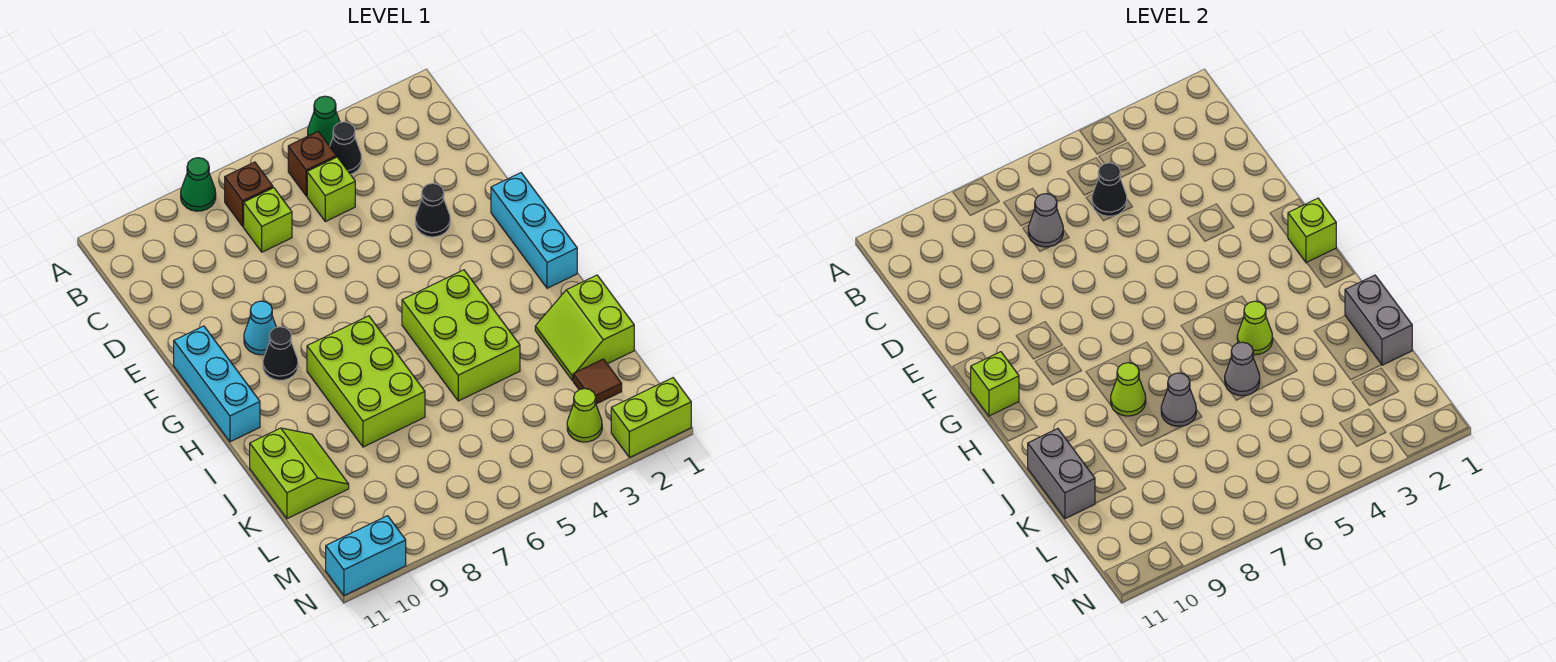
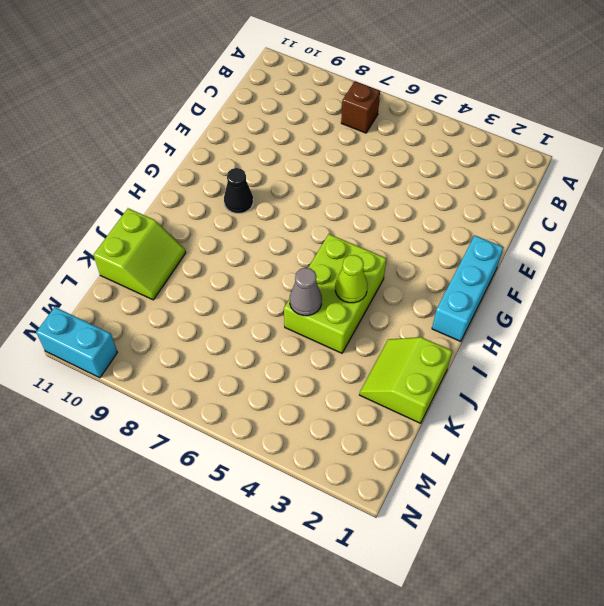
none -> green cone A4 level 1
none -> green cone A8 level 1
none -> black cone B4 level 1
none -> brown brick B5 level 1

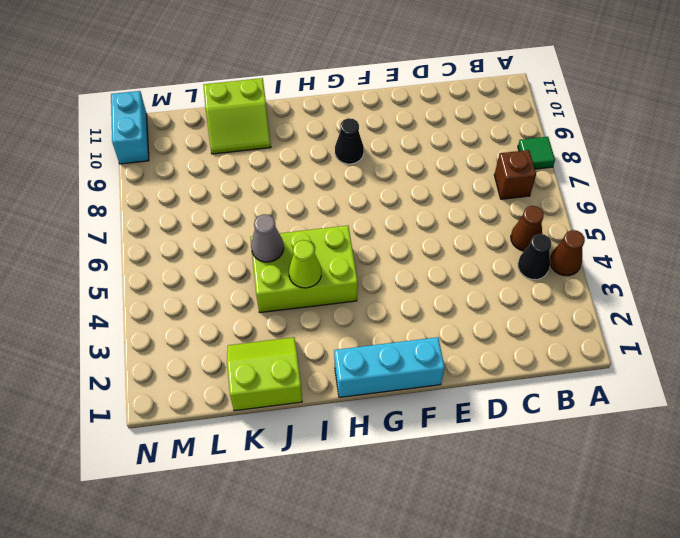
brown cone A4 level 1 -> green cone A4 level 1
green tile A8 level 1 -> green cone A8 level 1
brown cone B5 level 1 -> brown brick B5 level 1
none -> lime brick C5 level 1
none -> lime brick C7 level 1
none -> black cone E3 level 1
none -> cyan cone F9 level 1

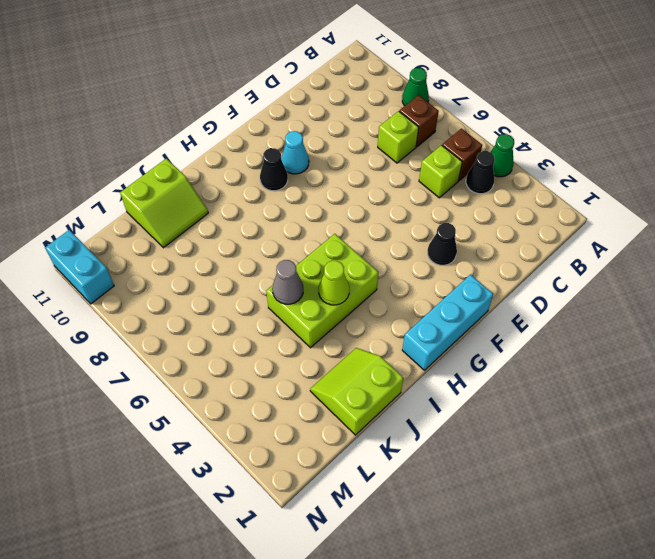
none -> cyan brick F11:H11 level 1
none -> lime brick H7:J8 level 1
none -> brown tile L2 level 1
none -> lime cone M3 level 1

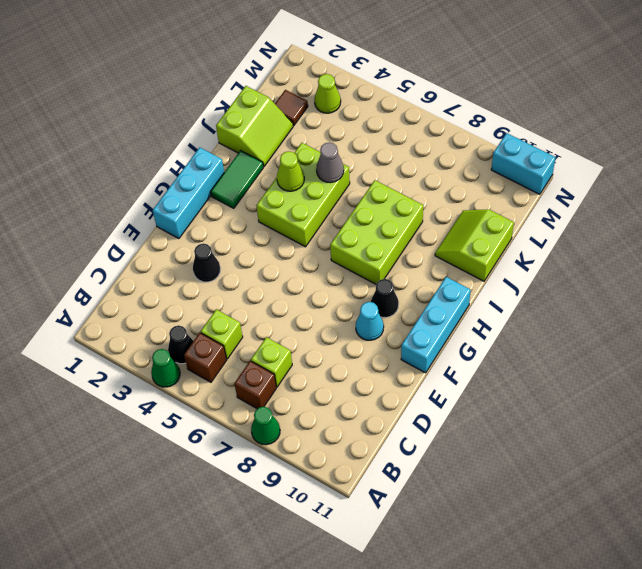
green tile H2:I2 level 1 -> none
none -> lime brick N1:N2 level 1
none -> black cone C5 level 2
none -> grey cone C7 level 2
none -> lime brick G1 level 2

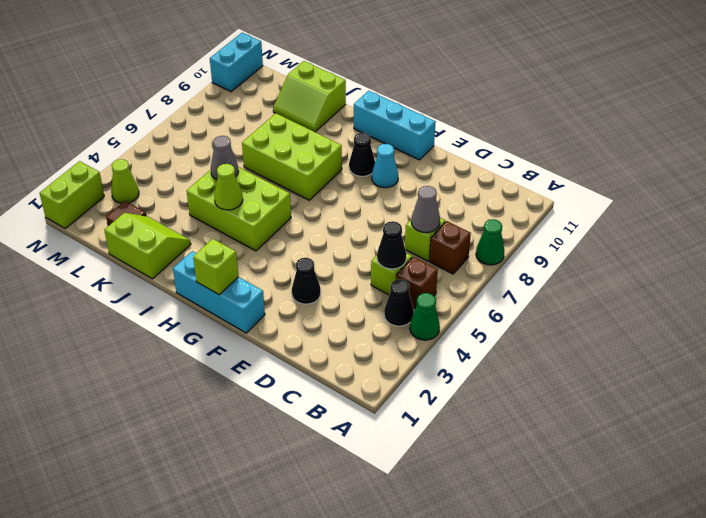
none -> lime brick G11 level 2
none -> lime cone I8 level 2
none -> grey brick J1:K1 level 2
none -> grey cone J7 level 2

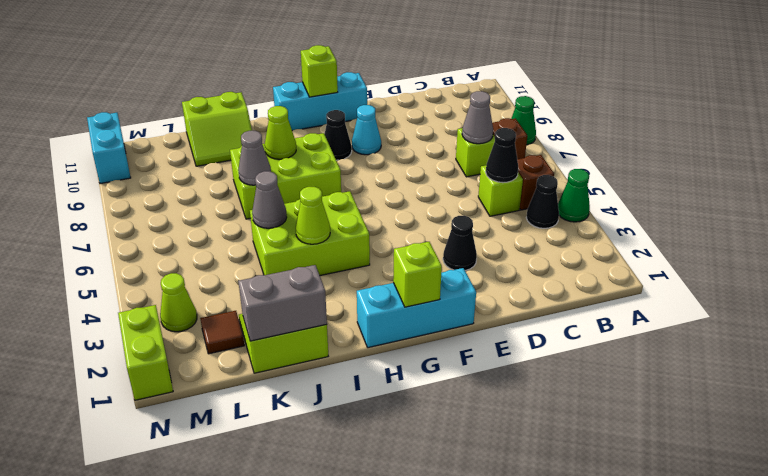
none -> grey brick J11:K11 level 2

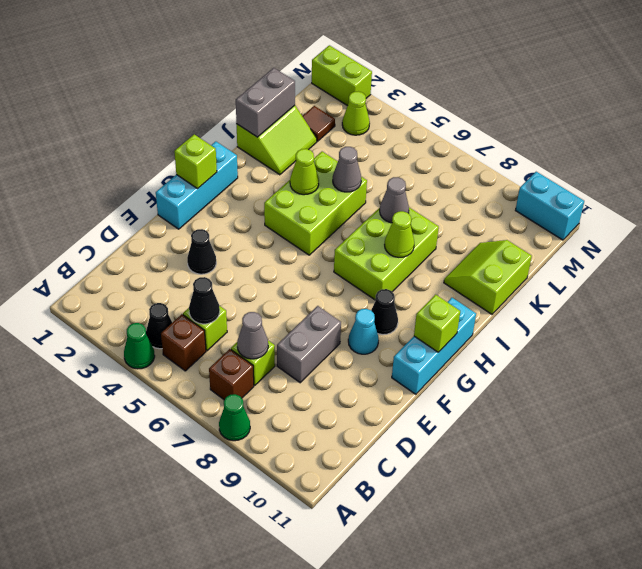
grey brick D8:E8 level 1 -> grey brick J11:K11 level 2

